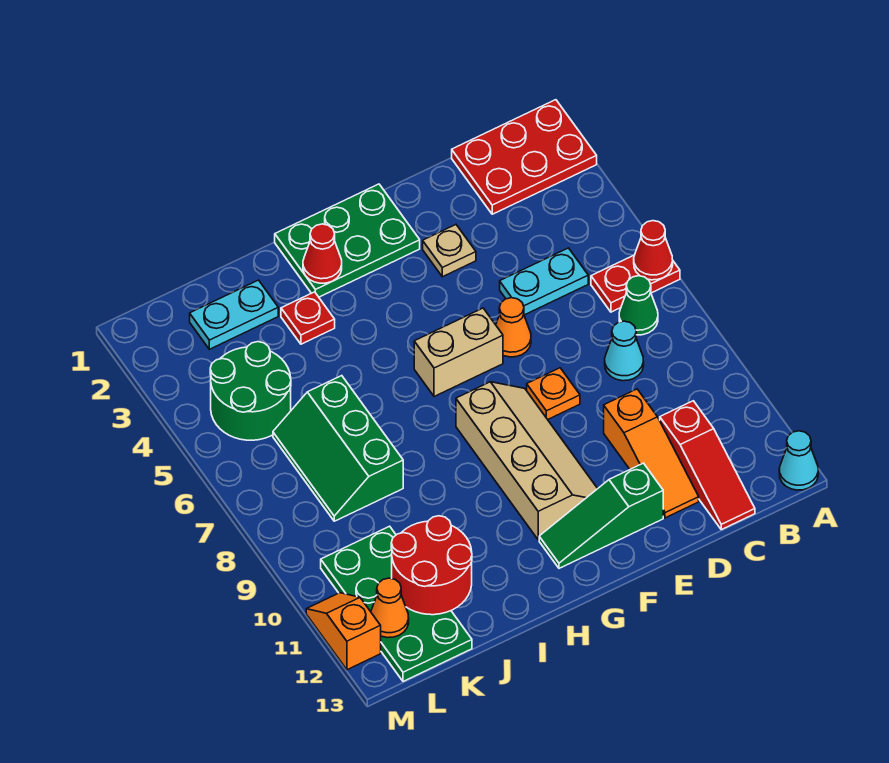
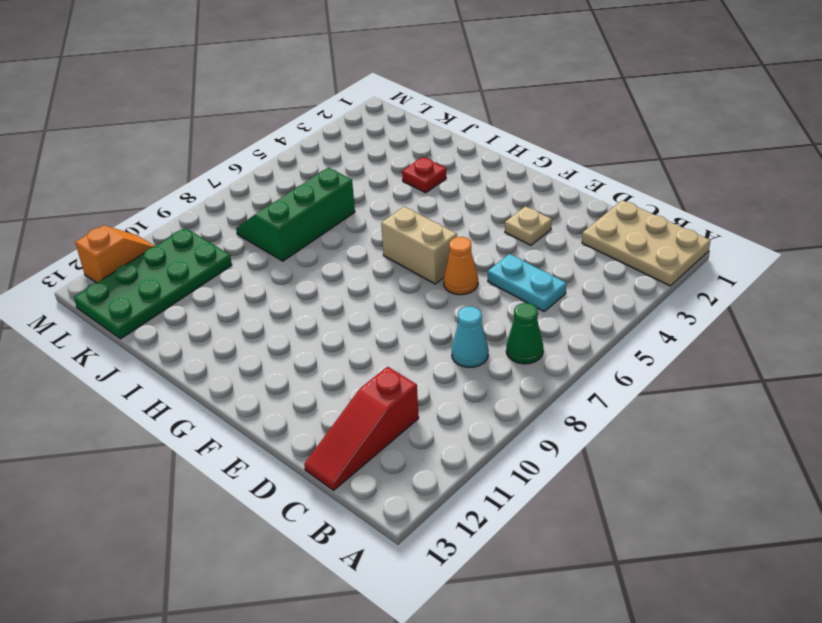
tan plate A1:C2 level 1 -> red plate A1:C2 level 1
none -> red plate A6:B6 level 1
none -> cyan cone A13 level 1
none -> orange slope D10:D12 level 1 top 10

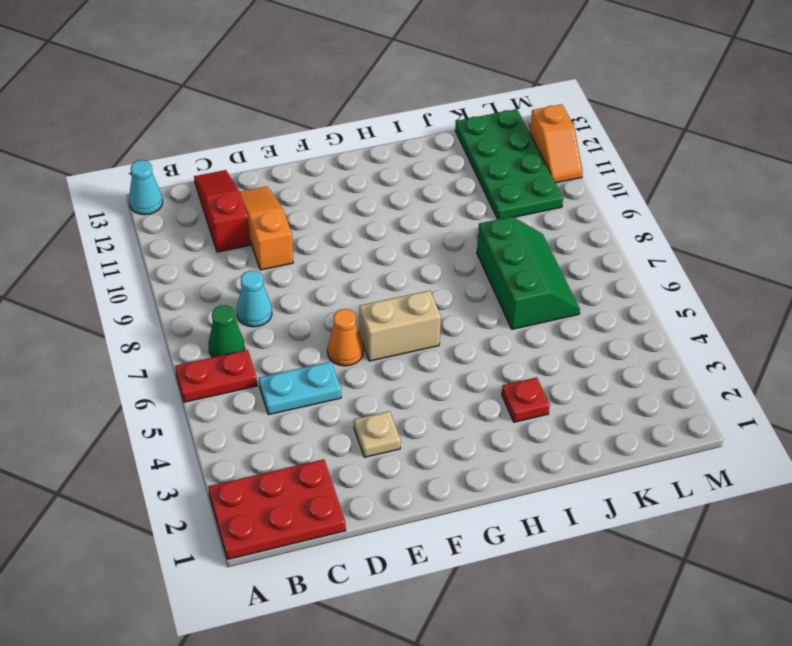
none -> orange plate E8 level 1
none -> green slope E12:G12 level 1 top E
none -> green plate F1:H2 level 1

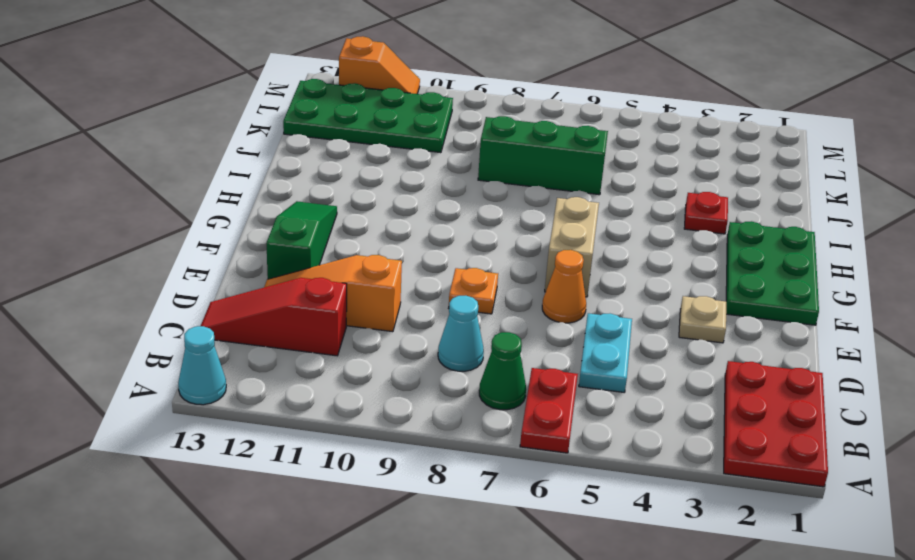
none -> tan slope F8:G11 level 1 top G
none -> cyan plate J2:K2 level 1
none -> green round brick K4:L5 level 1

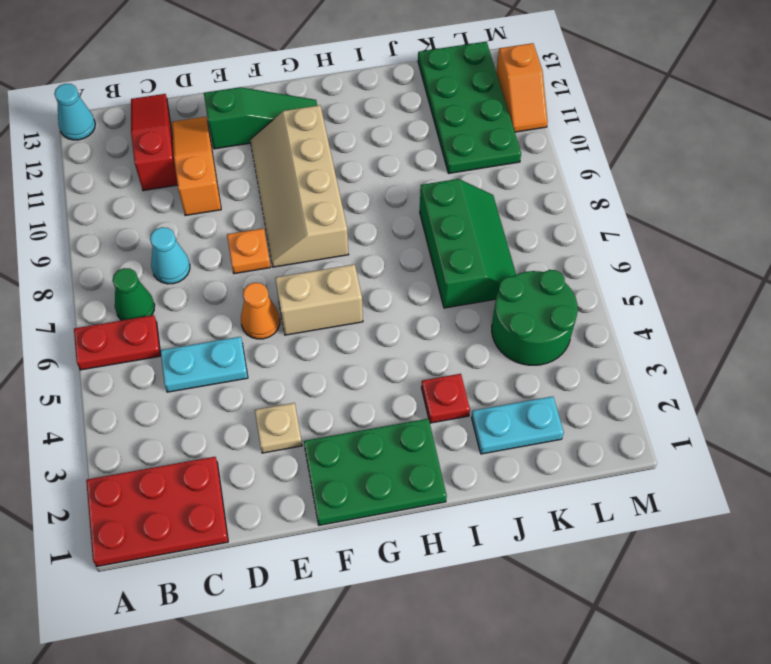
none -> red cone A6 level 2
none -> red cone H2 level 2
none -> red round brick J11:K12 level 2

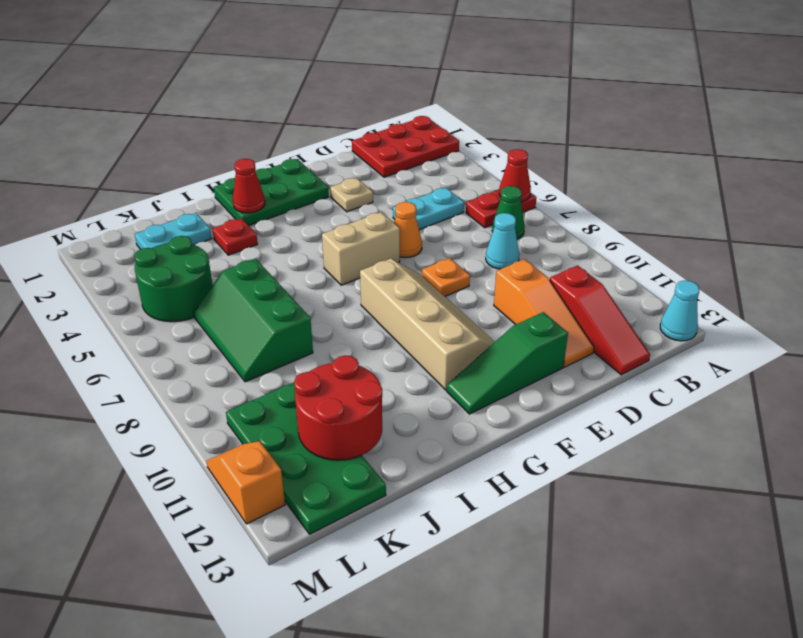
none -> orange cone L12 level 2

